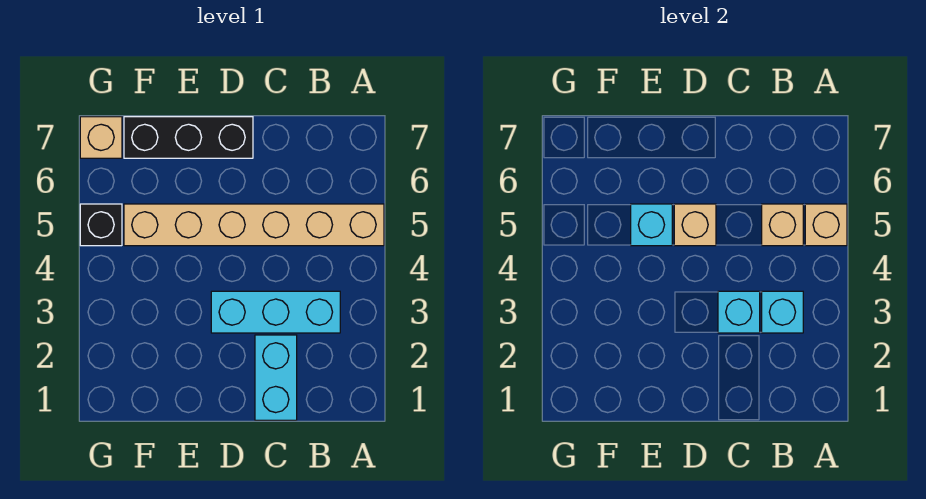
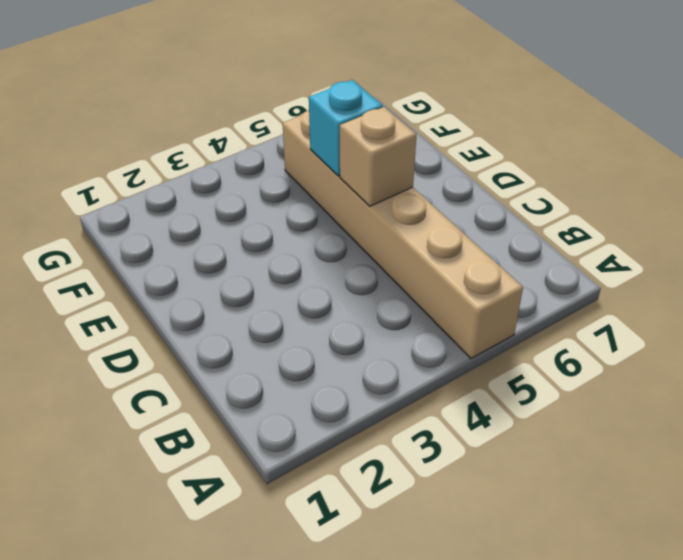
none -> cyan brick B3:D3 level 1
none -> cyan brick C1:C2 level 1
none -> black brick D7:F7 level 1

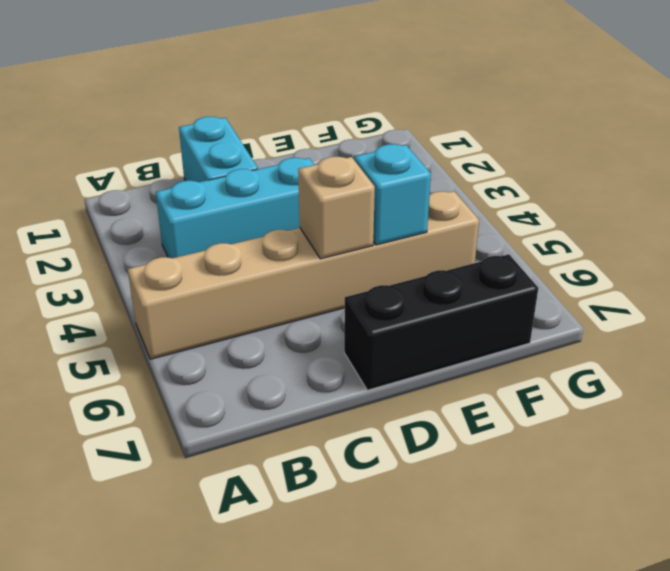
none -> black brick G5 level 1
none -> tan brick G7 level 1
none -> tan brick A5 level 2

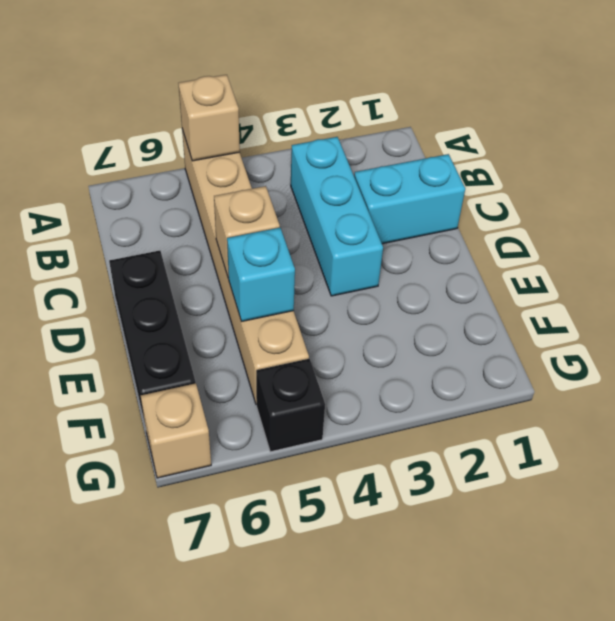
none -> cyan brick B3 level 2
none -> tan brick B5 level 2
none -> cyan brick C3 level 2

